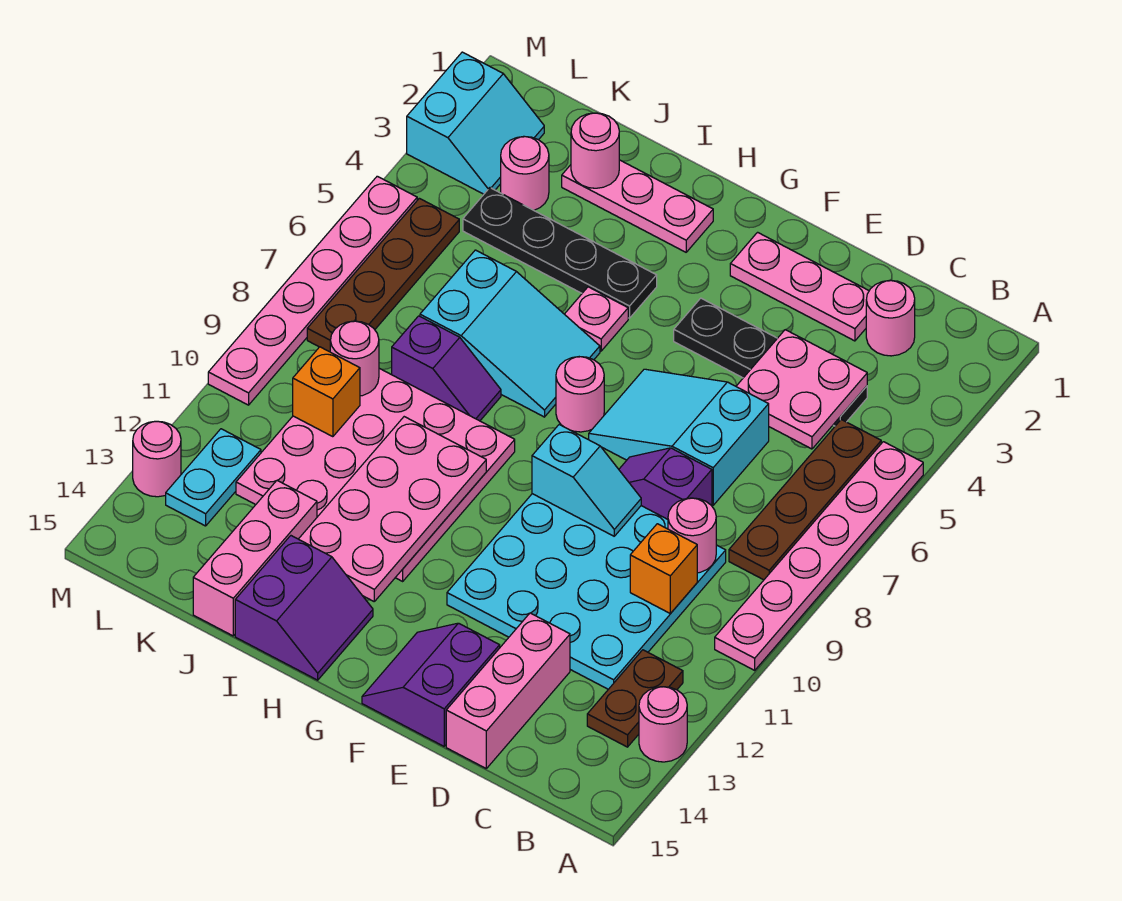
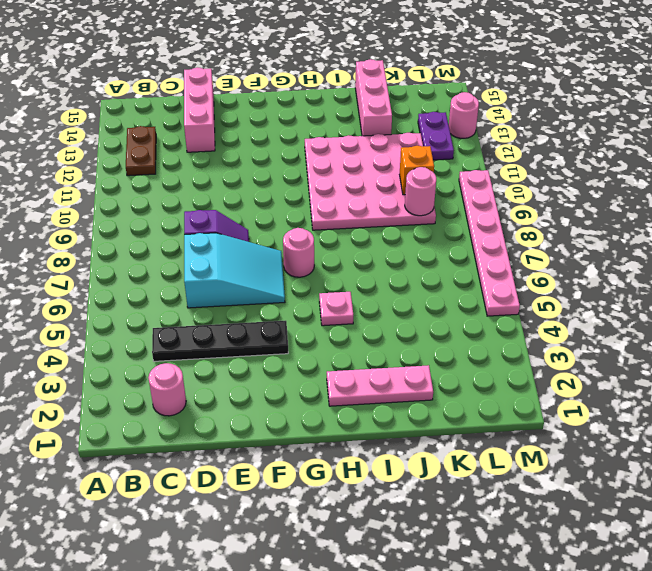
purple plate L12:L13 level 1 -> cyan plate L12:L13 level 1
none -> pink plate A5:A10 level 1
none -> pink round brick A13 level 1
none -> brown plate B5:B8 level 1
none -> cyan plate C9:F12 level 1

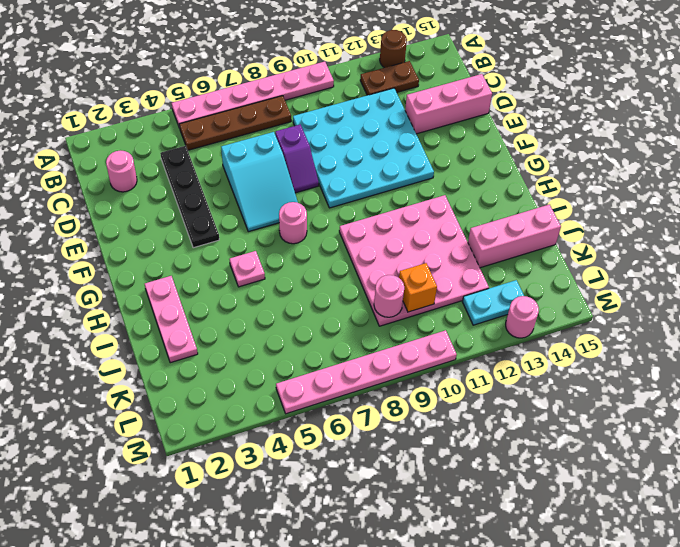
brown round brick A13 level 1 -> pink round brick A13 level 1
none -> pink plate D2:F2 level 1
none -> purple slope E14:F15 level 1 top E
none -> black plate H4:K4 level 1
none -> cyan slope H6:J7 level 1 top J

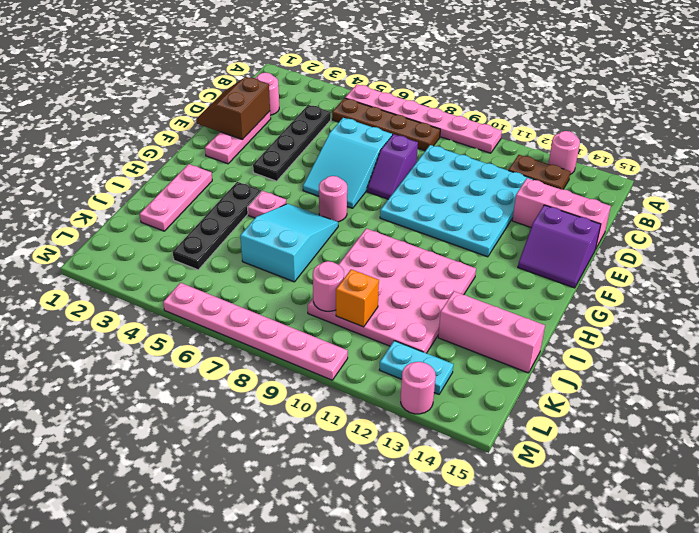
brown slope D1:E2 level 2 top 2 -> none
none -> purple slope H14:I15 level 1 top I
none -> purple slope I8:J8 level 1 top J
none -> pink round brick K3 level 1
none -> cyan slope L2:M3 level 1 top M

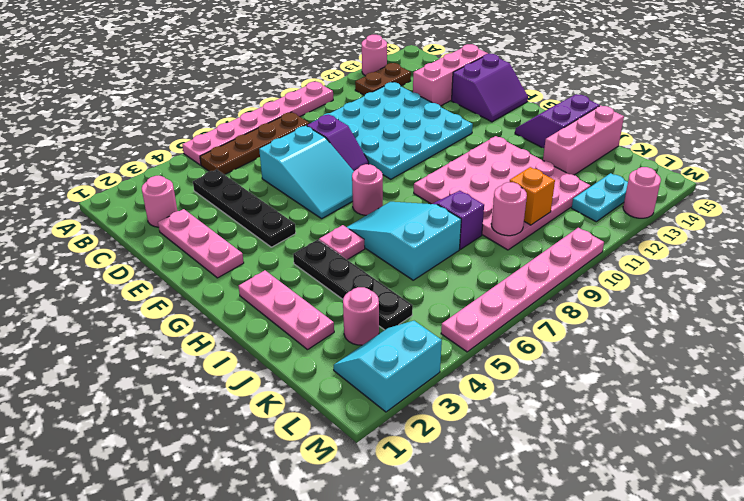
none -> brown plate L5:L8 level 1
none -> pink plate C4:D5 level 2
none -> pink round brick C9 level 2
none -> orange brick C10 level 2

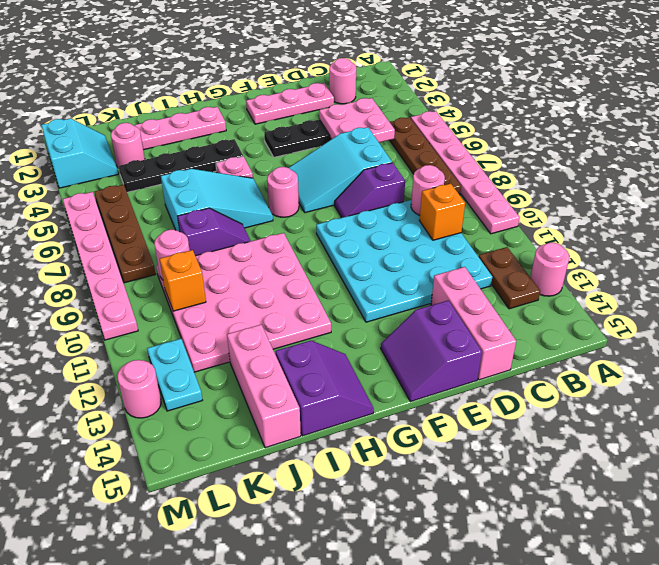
none -> cyan slope E9:F9 level 2 top F
none -> pink plate H10:I13 level 2
none -> pink round brick J2 level 2

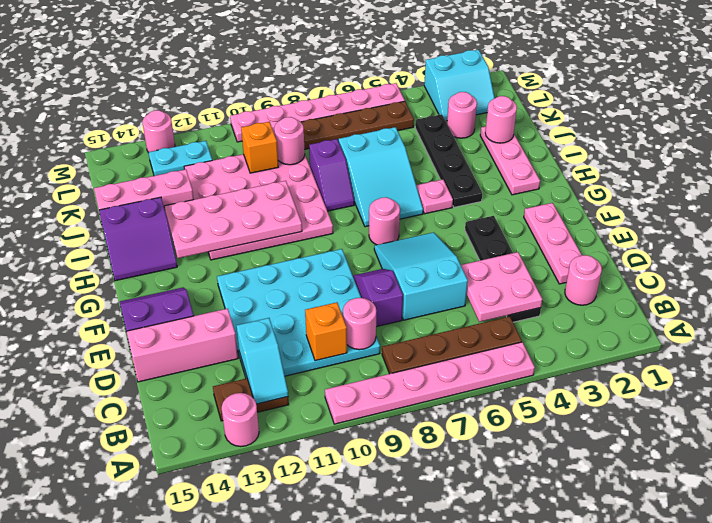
cyan slope B12:C12 level 2 top C -> cyan slope E9:F9 level 2 top F

